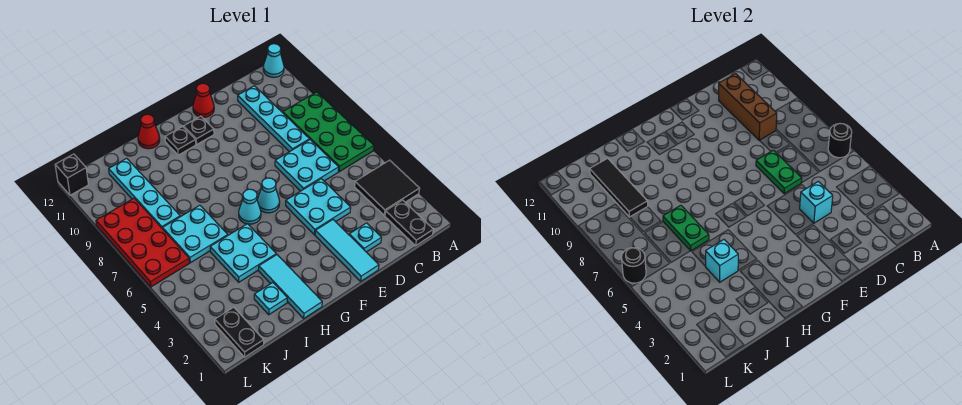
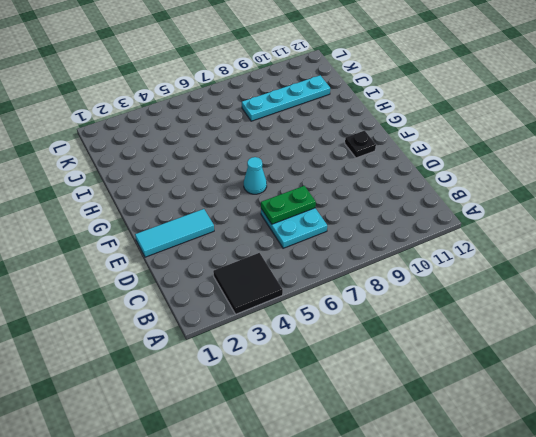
none -> green plate A6:B9 level 1
none -> cyan cone A12 level 1
none -> black plate B1:B2 level 1
none -> cyan plate C8:C11 level 1

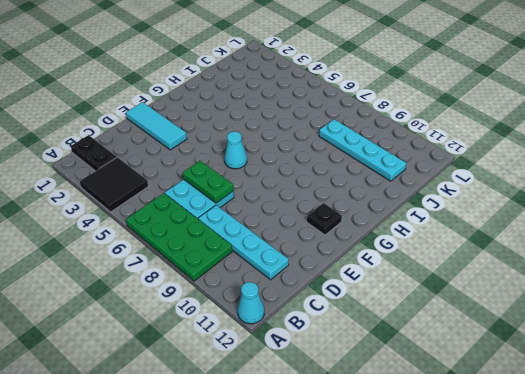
none -> cyan plate D2 level 1
none -> cyan plate D4:E5 level 1
none -> red cone E12 level 1
none -> cyan cone G6 level 1

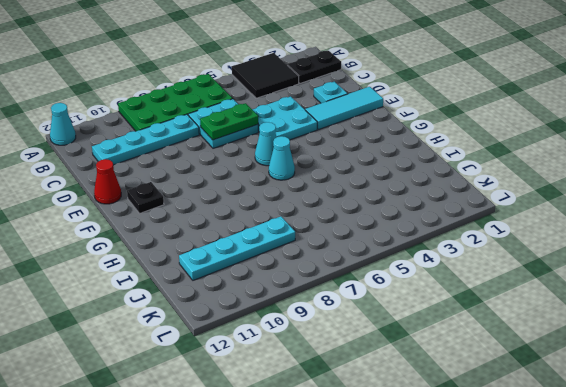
none -> black plate G11 level 1
none -> cyan tile H1:H3 level 1
none -> cyan plate H4:I5 level 1
none -> red cone H12 level 1

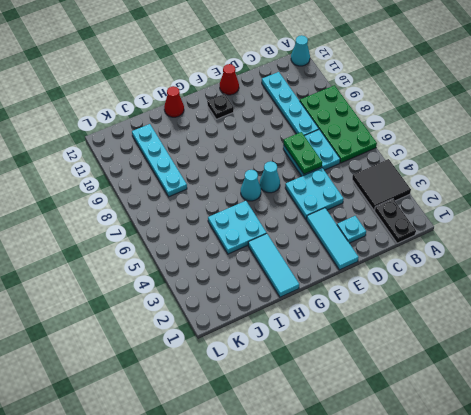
none -> black plate G11 level 1
none -> cyan plate I2 level 1
none -> cyan plate I6:J7 level 1
none -> black plate K1:K2 level 1

